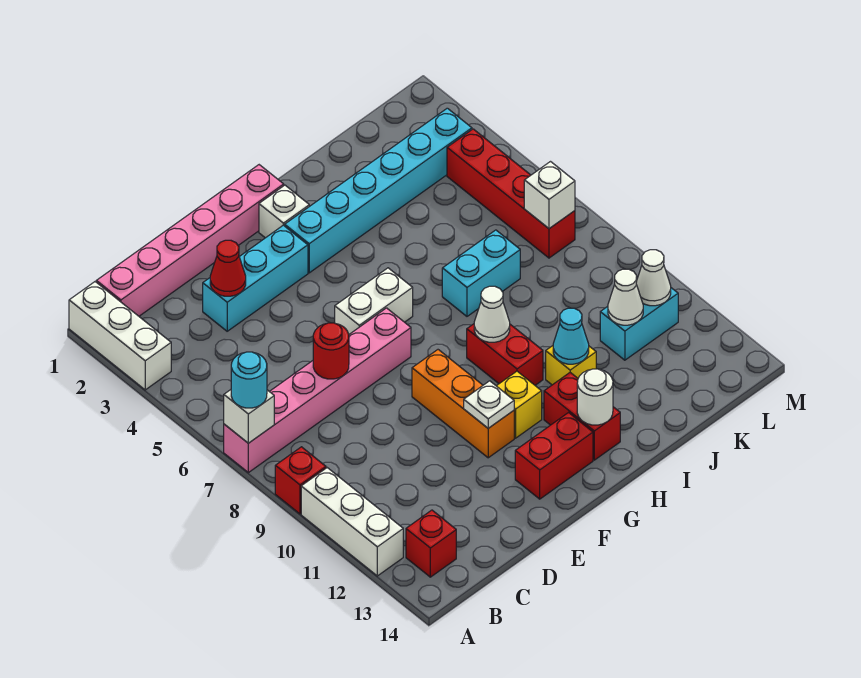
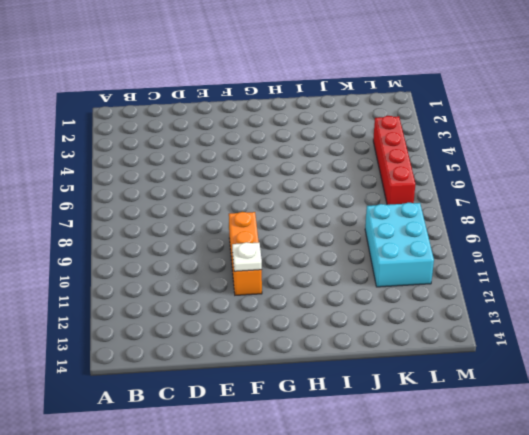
cyan brick K9:L11 level 1 -> cyan brick K11:L11 level 1
none -> white brick A1:A3 level 1
none -> pink brick A7:F7 level 1
none -> red brick A9 level 1
none -> white brick A10:A12 level 1

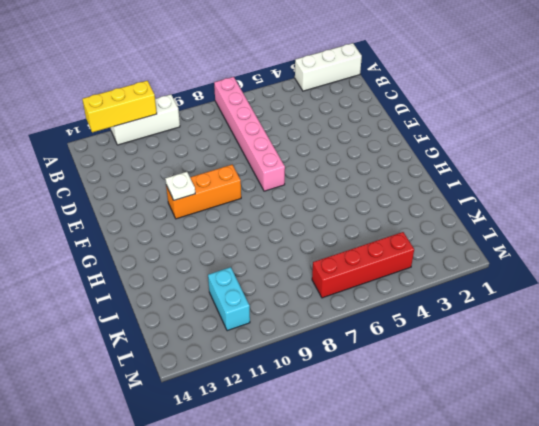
yellow brick A11:A13 level 2 -> none
none -> red brick A9 level 1
none -> pink brick B1:G1 level 1
none -> red brick B13 level 1
none -> cyan brick D3:F3 level 1

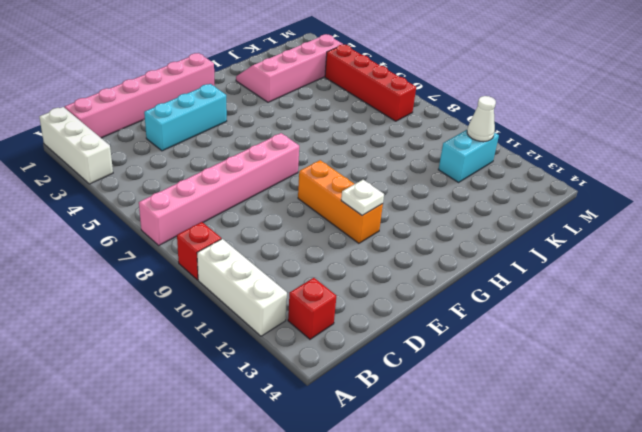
pink slope I2:L3 level 1 top 3 -> cyan brick G3:L3 level 1
none -> white brick F6:G6 level 1
none -> red brick F13:G13 level 1
none -> white brick G2 level 1
none -> yellow brick G11 level 1

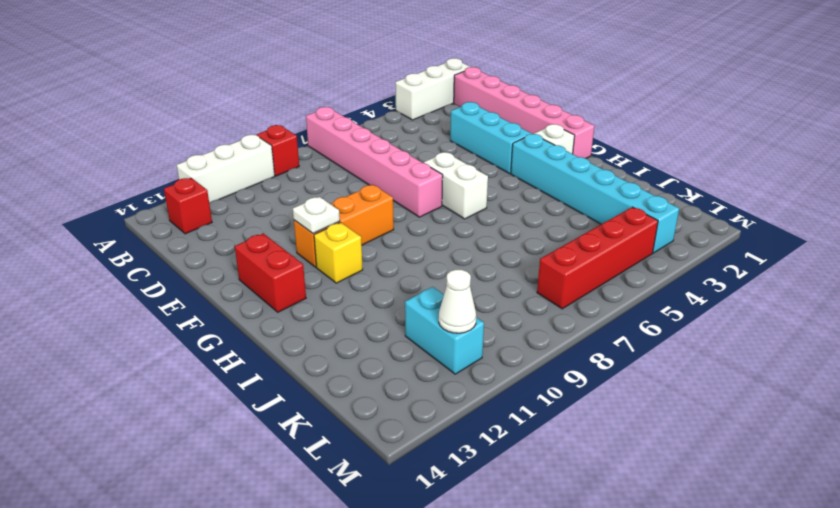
none -> red brick H9:H10 level 1
none -> red brick H12:H13 level 1
none -> cyan brick I7:J7 level 1
none -> yellow brick I11 level 1

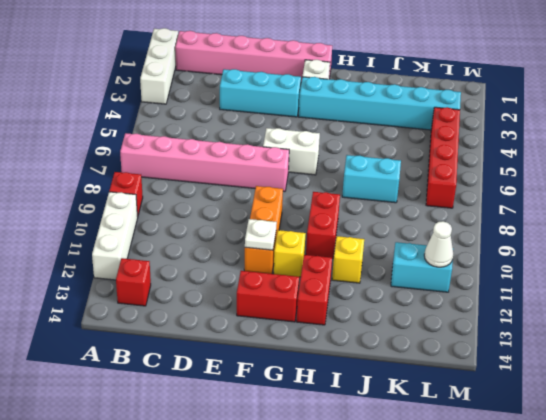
none -> white brick A7 level 2
none -> red cone D3 level 2
none -> red round brick D7 level 2
none -> white cone H9 level 2

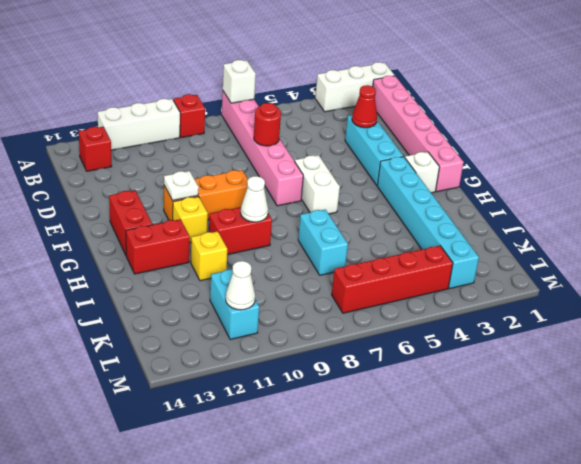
none -> white round brick H13 level 2
none -> cyan cone I11 level 2
none -> white cone K11 level 2
none -> white brick L7 level 2

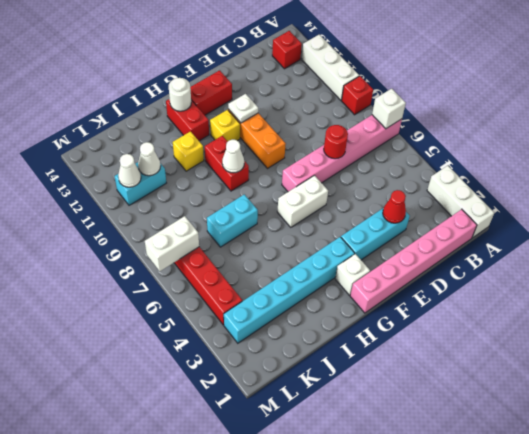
white brick L7:M7 level 2 -> white brick L7 level 2
none -> cyan cone I11 level 2
none -> cyan round brick A7 level 3

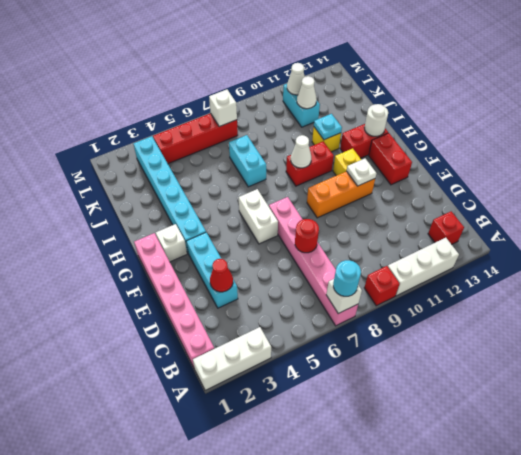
cyan plate I11 level 2 -> cyan cone I11 level 2

